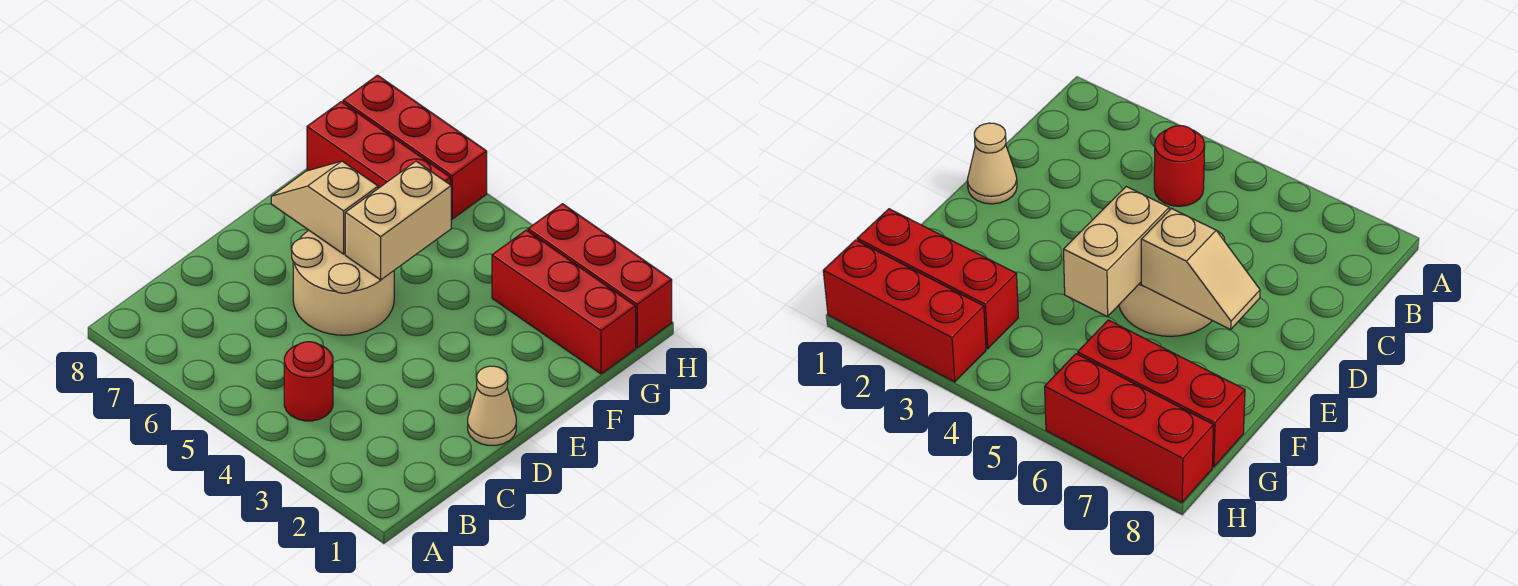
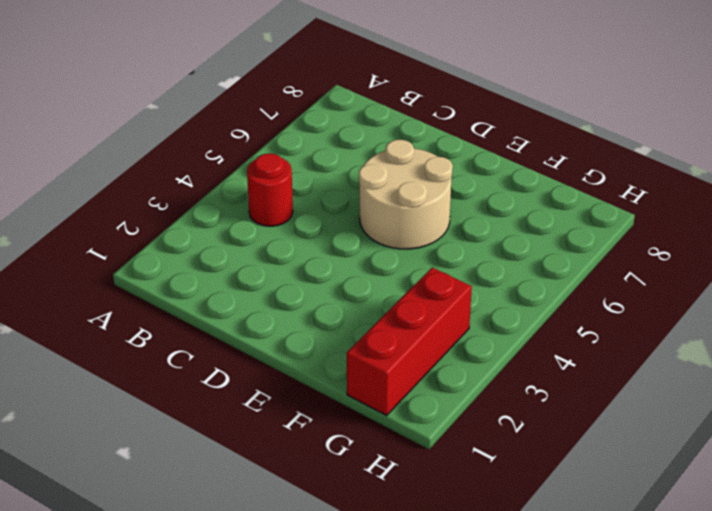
none -> tan cone D1 level 1
none -> red brick G6:G8 level 1

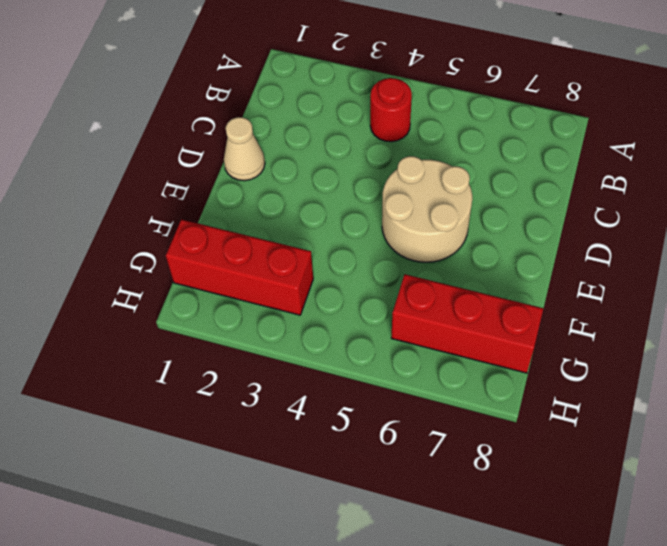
none -> red brick H1:H3 level 1
none -> red brick H6:H8 level 1

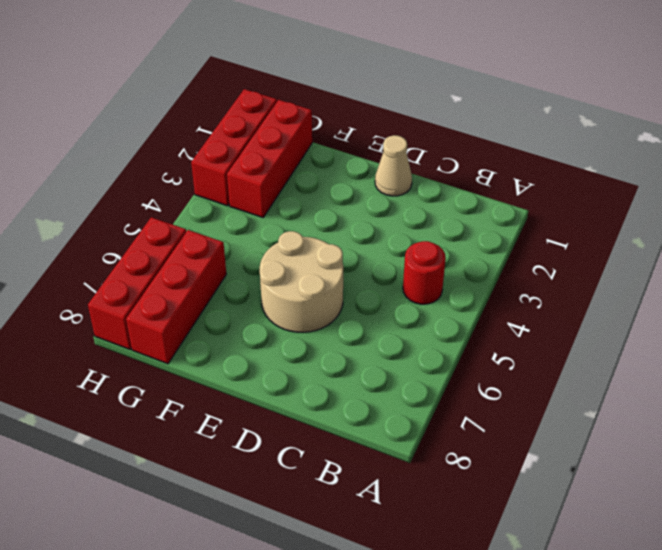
none -> tan brick E5:F5 level 2
none -> tan slope E6:E7 level 2 top 6

